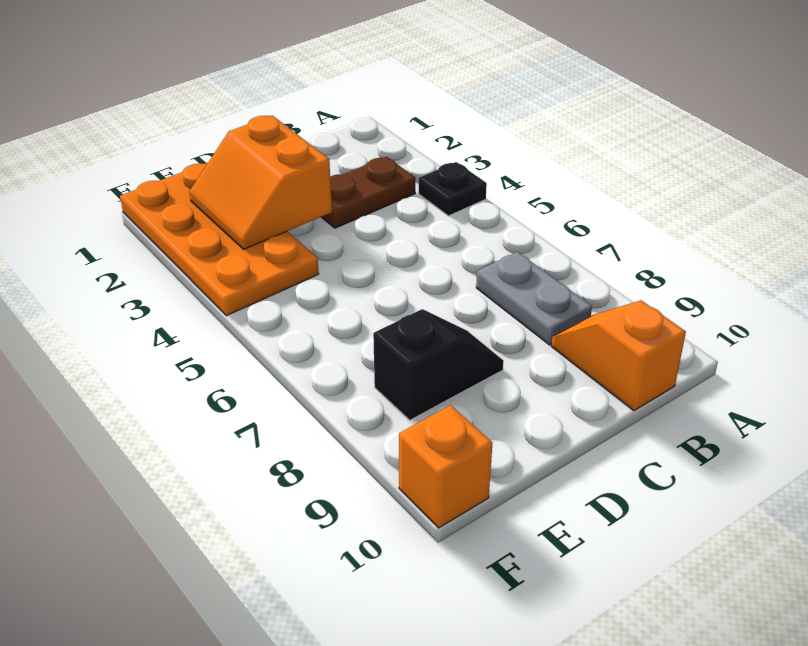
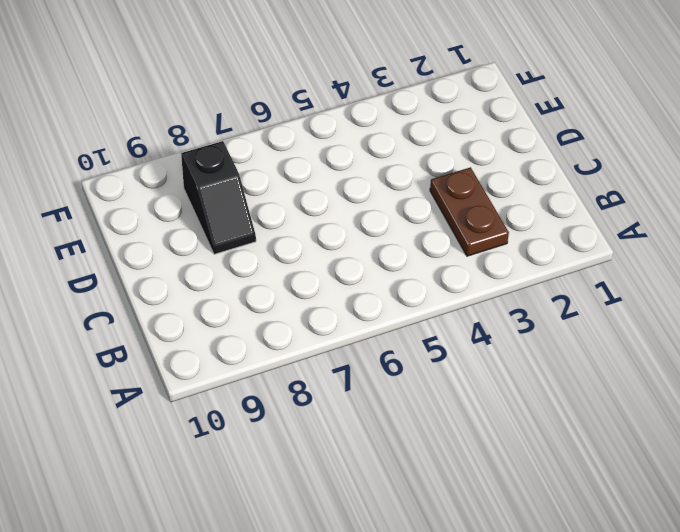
none -> black plate A4 level 1
none -> grey plate B7:B8 level 1

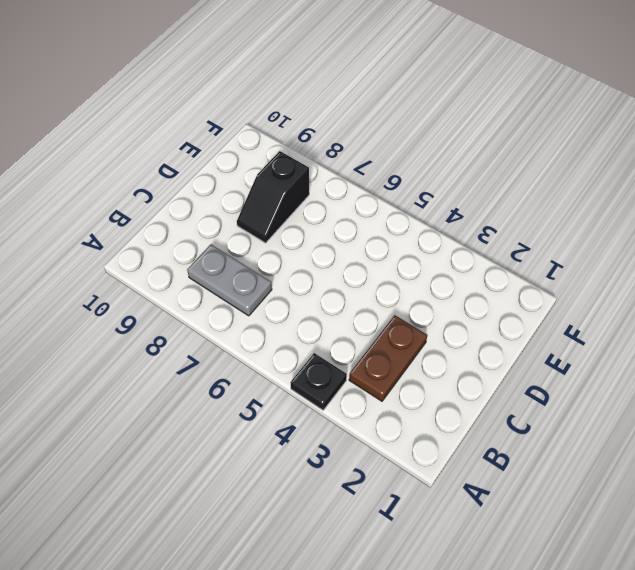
none -> orange slope B9:B10 level 1 top 10
none -> orange plate E1:F4 level 1

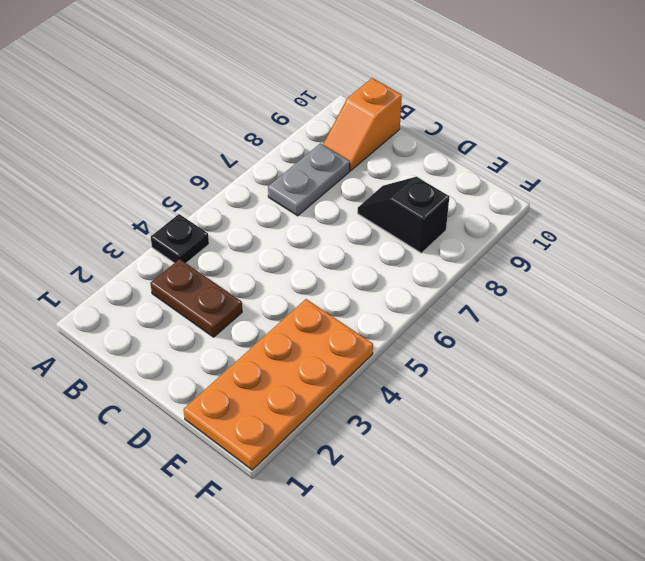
none -> orange brick F10 level 1
none -> orange slope D2:E3 level 2 top D

